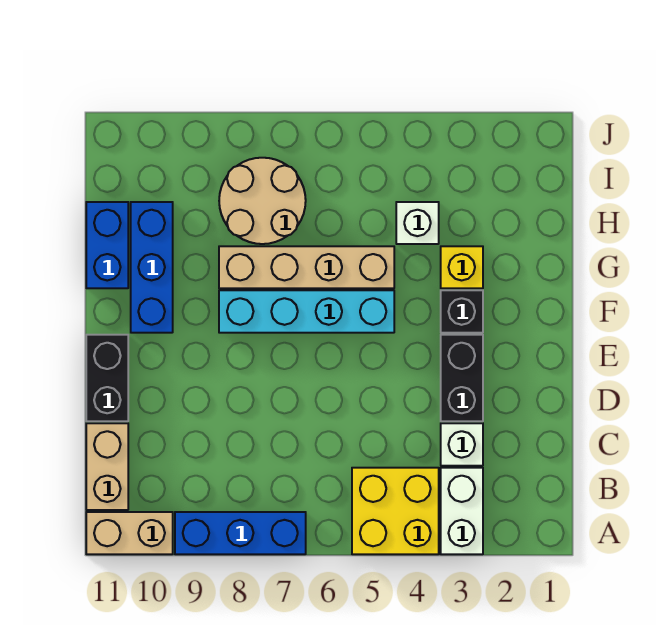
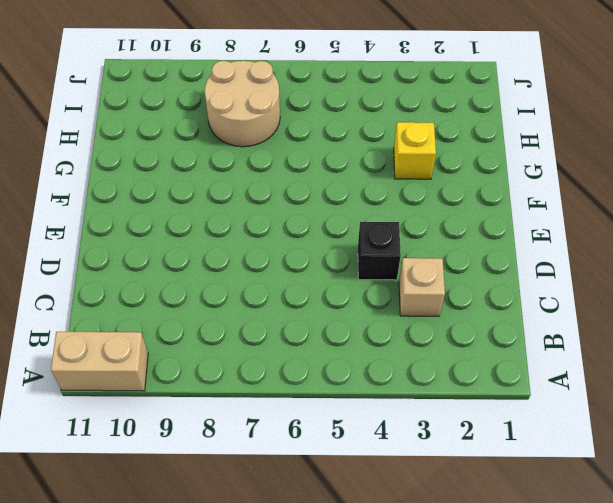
tan brick C3 level 1 -> white brick C3 level 1
black brick D4 level 1 -> black brick F3 level 1
none -> white brick A3:B3 level 1
none -> yellow brick A4:B5 level 1
none -> blue brick A7:A9 level 1

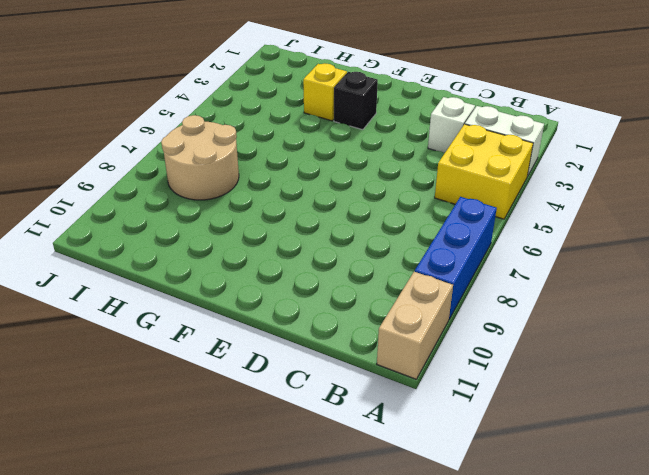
none -> tan brick B11:C11 level 1
none -> black brick D3:E3 level 1
none -> black brick D11:E11 level 1

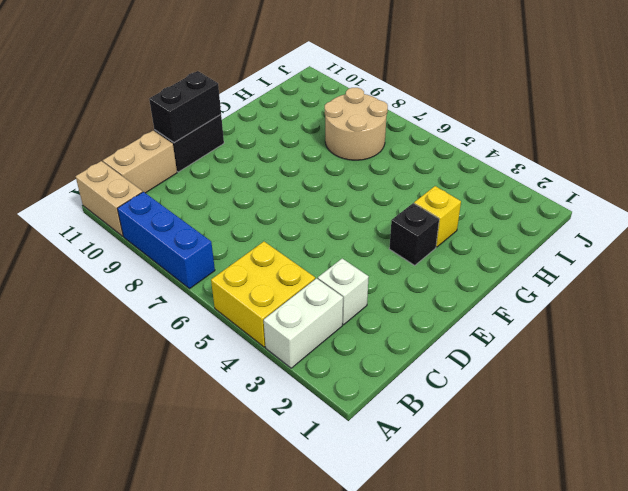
black brick D11:E11 level 2 -> black brick D3:E3 level 1
none -> cyan brick F5:F8 level 1
none -> blue brick F10:H10 level 1
none -> tan brick G5:G8 level 1

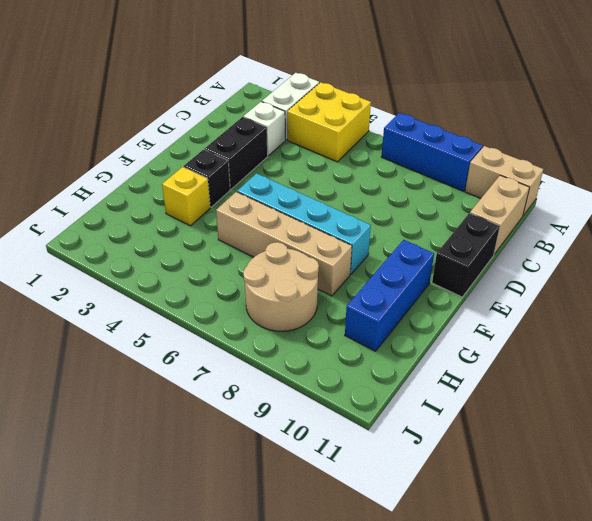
none -> blue brick G11:H11 level 1
none -> white brick H4 level 1

